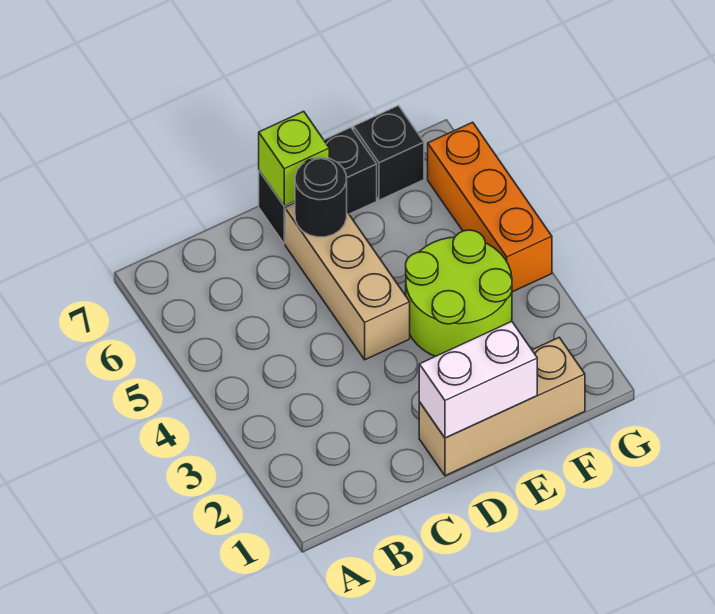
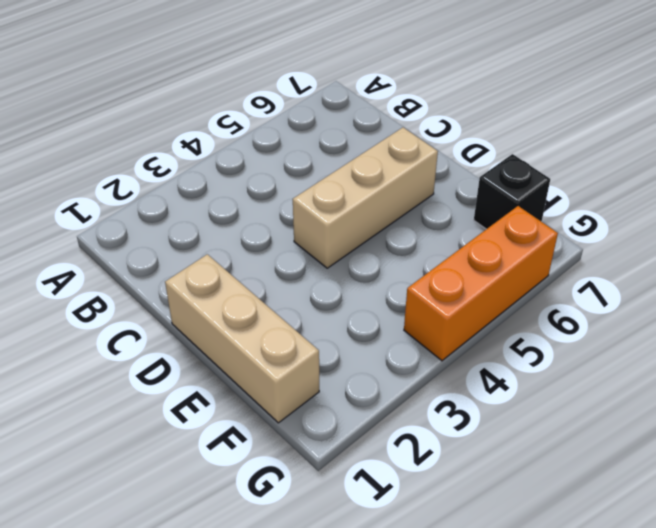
none -> black brick D7:E7 level 1
none -> lime round brick E3:F4 level 1

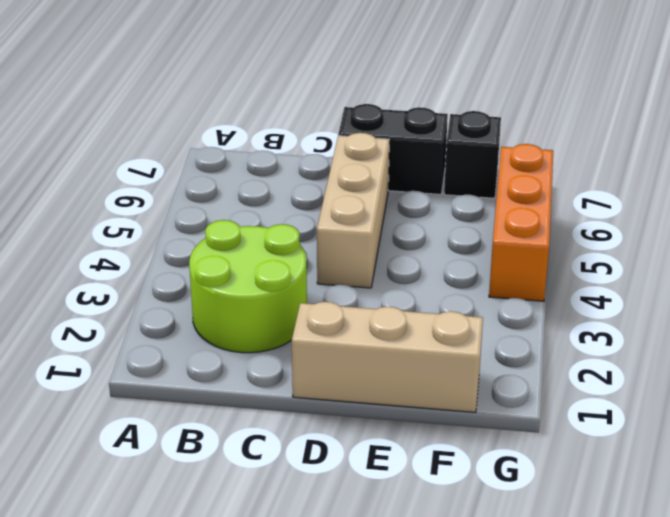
lime round brick B2:C3 level 1 -> lime round brick E3:F4 level 1
none -> white brick D1:E1 level 2
none -> black round brick D6 level 2

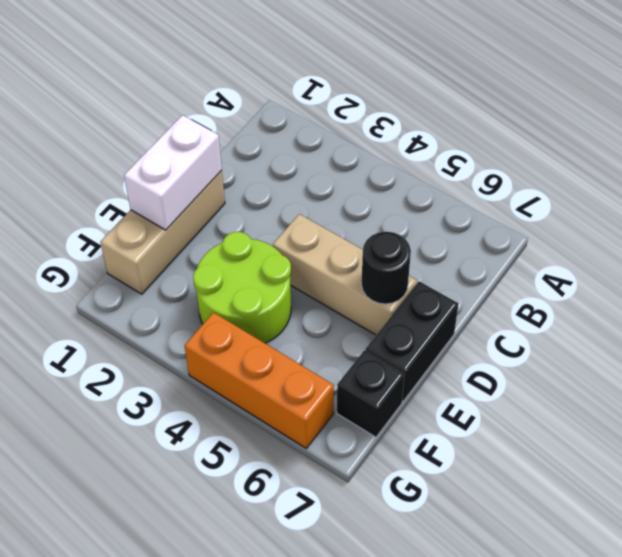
none -> lime brick D7 level 2

